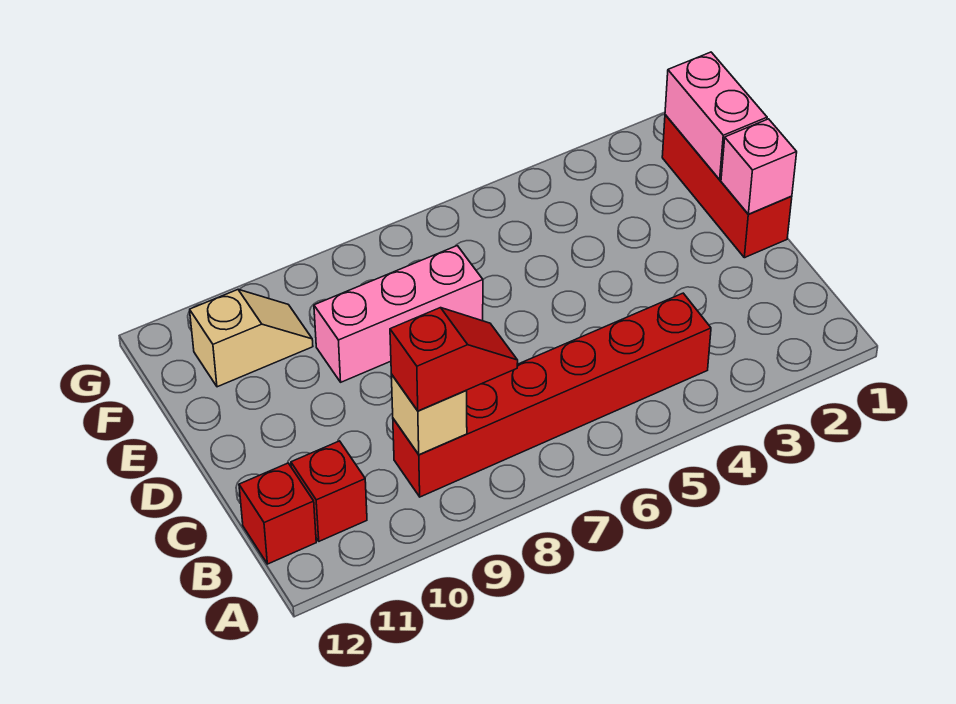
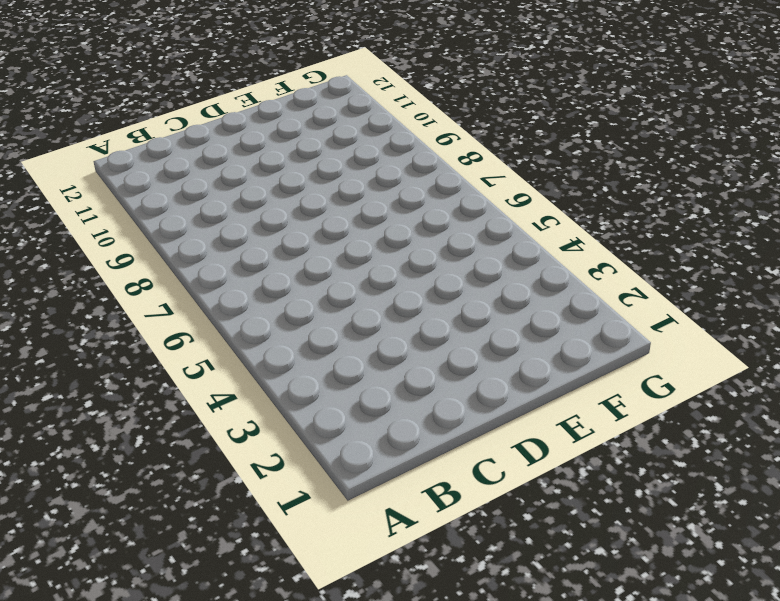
none -> red brick B4:B9 level 1
none -> red brick B11 level 1

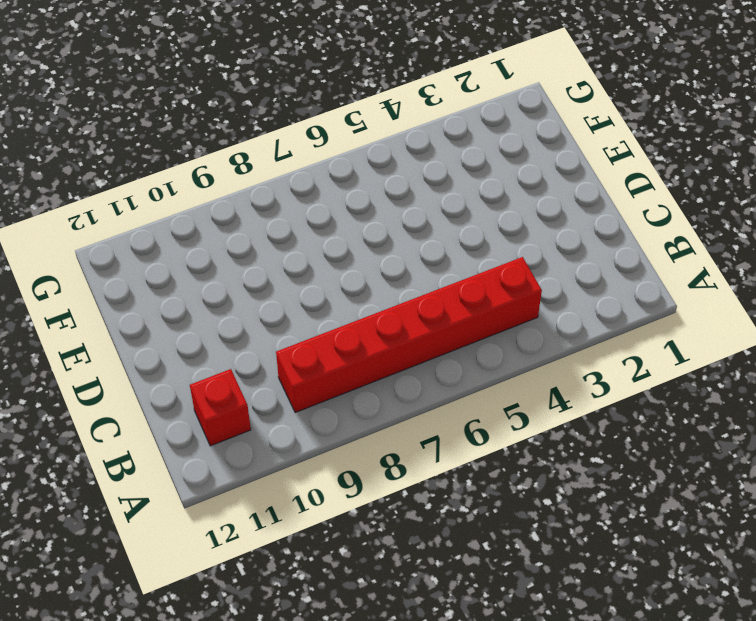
none -> red brick B12 level 1
none -> red brick D1:F1 level 1

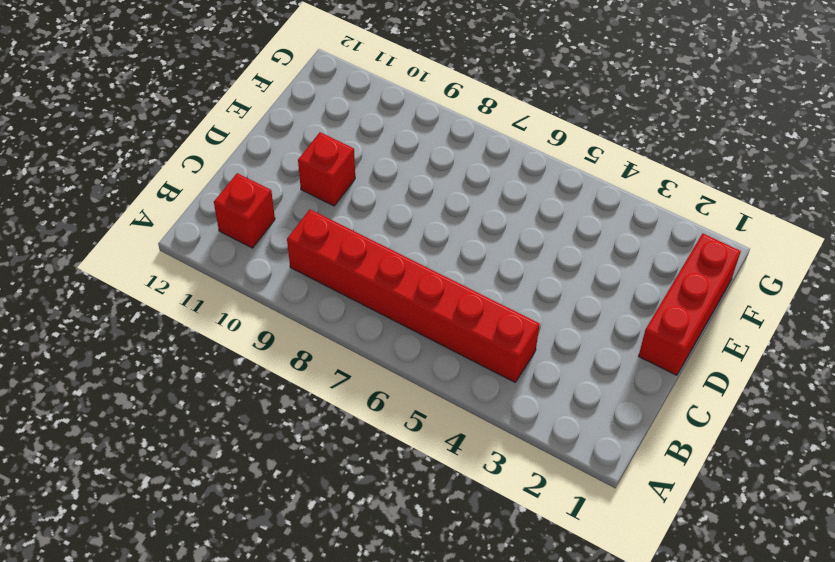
red brick D10 level 1 -> red brick B12 level 1
none -> pink brick E7:E9 level 1
none -> tan slope F10:F11 level 1 top 11

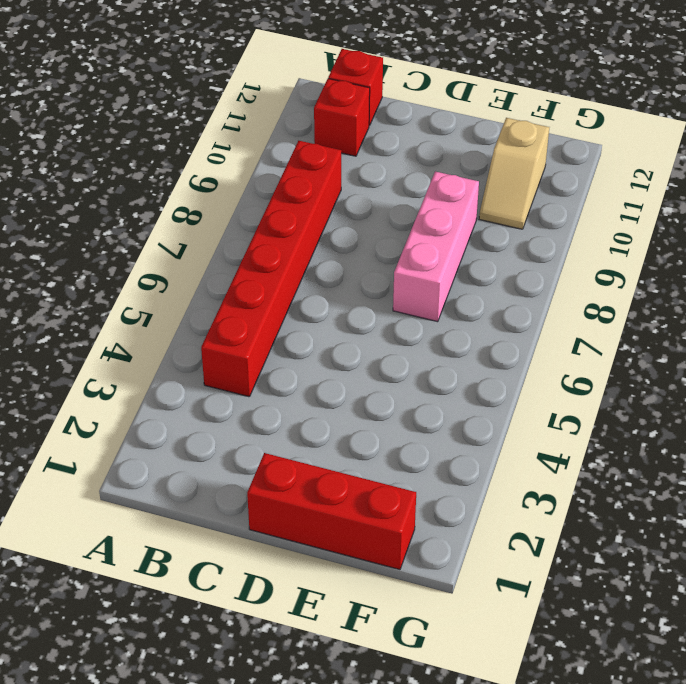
none -> tan brick B9 level 2
none -> pink brick D1 level 2

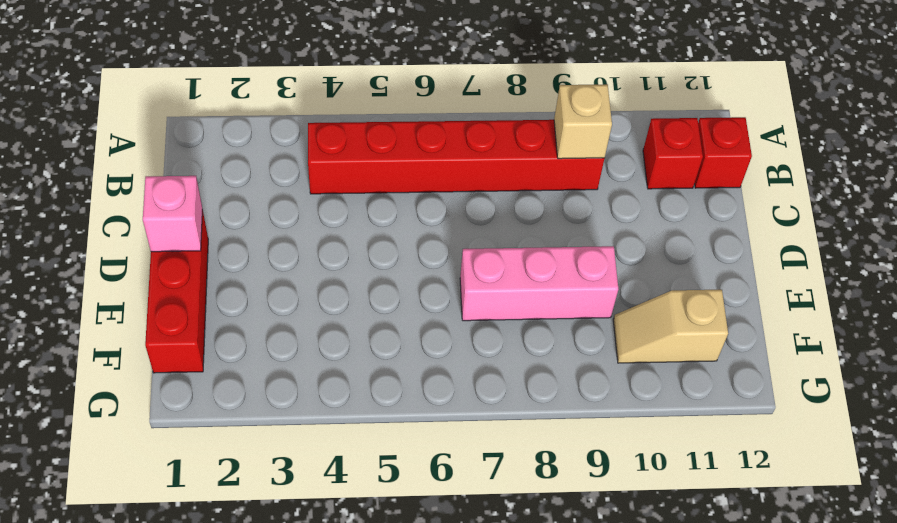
none -> pink brick E1:F1 level 2
none -> red slope B8:B9 level 3 top 9

